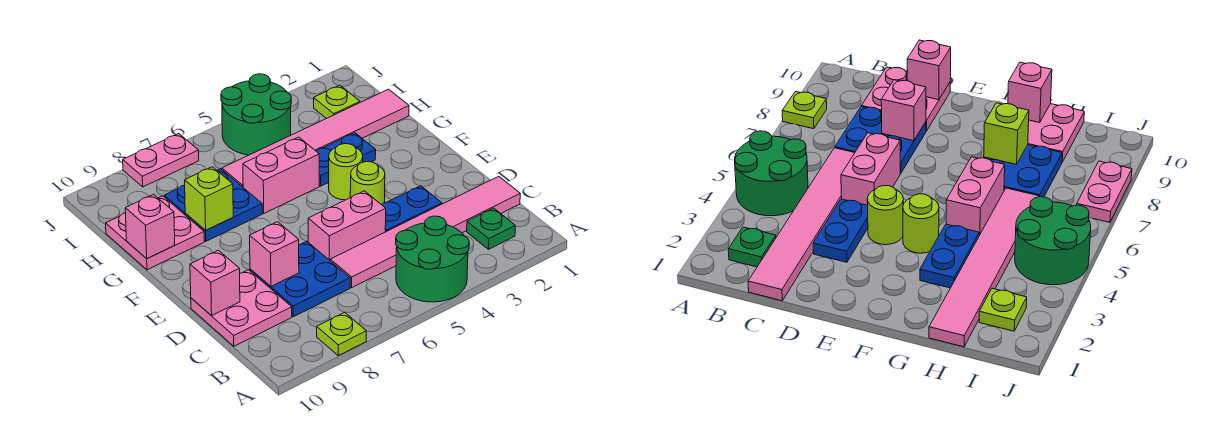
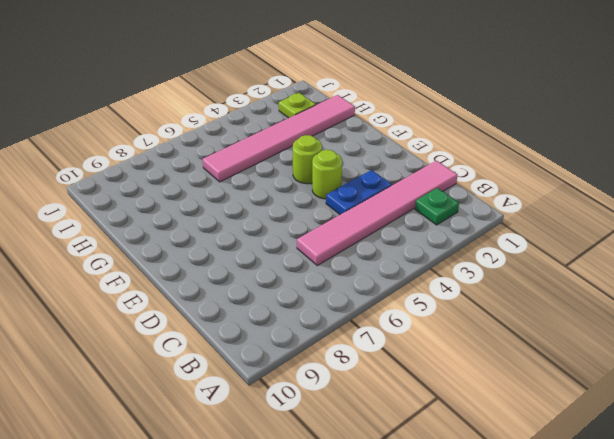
none -> green round brick A4:B5 level 1
none -> lime plate A8 level 1
none -> blue plate C7:D8 level 1

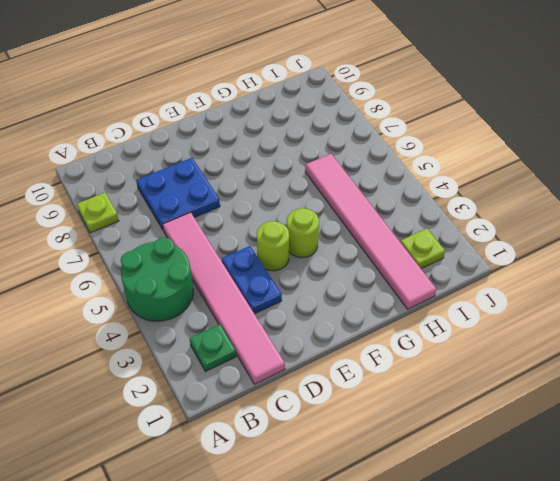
none -> pink plate C9:D10 level 1
none -> pink brick D5:D6 level 1
none -> blue plate G3:G4 level 1

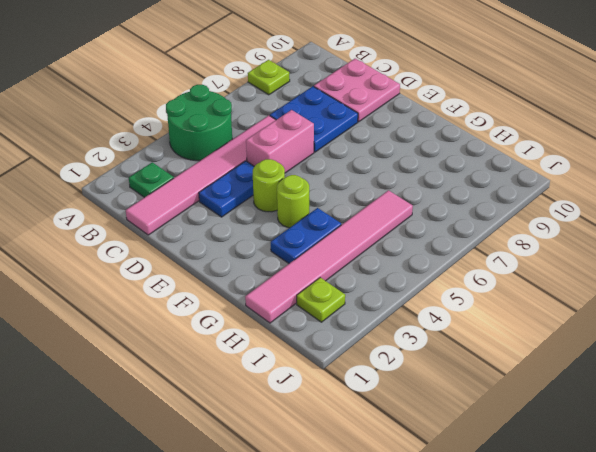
none -> pink brick G5:G6 level 1
none -> blue plate G7:H8 level 1
none -> pink plate G9:H10 level 1

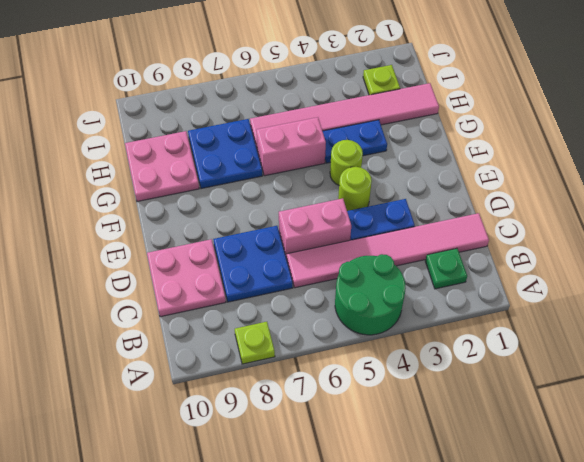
none -> green round brick I4:J5 level 1
none -> pink plate J7:J8 level 1
none -> pink brick D8 level 2

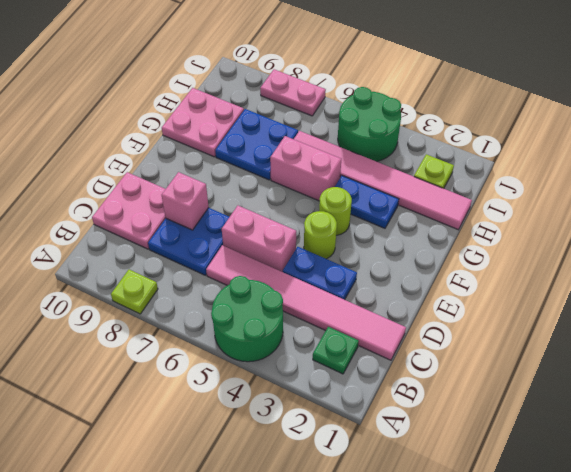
none -> pink brick D10 level 2
none -> lime brick G8 level 2
none -> pink brick G10 level 2

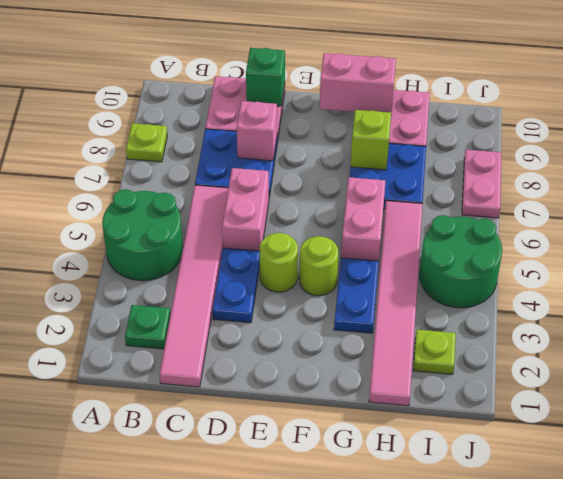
green brick D10 level 2 -> pink brick D10 level 2
pink brick F10:G10 level 2 -> pink brick G10 level 2

